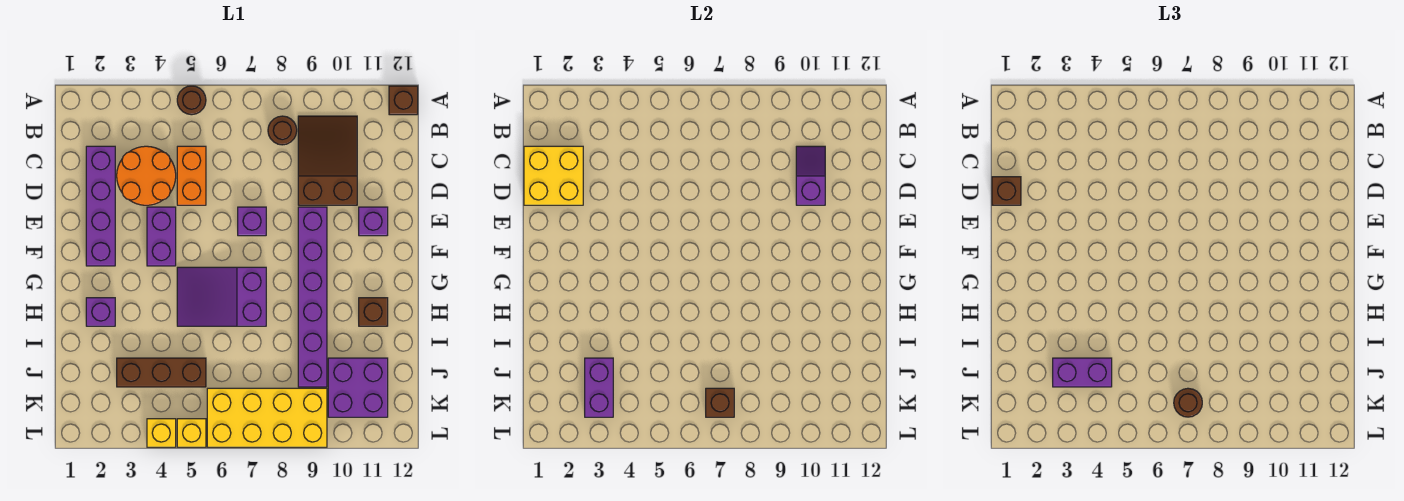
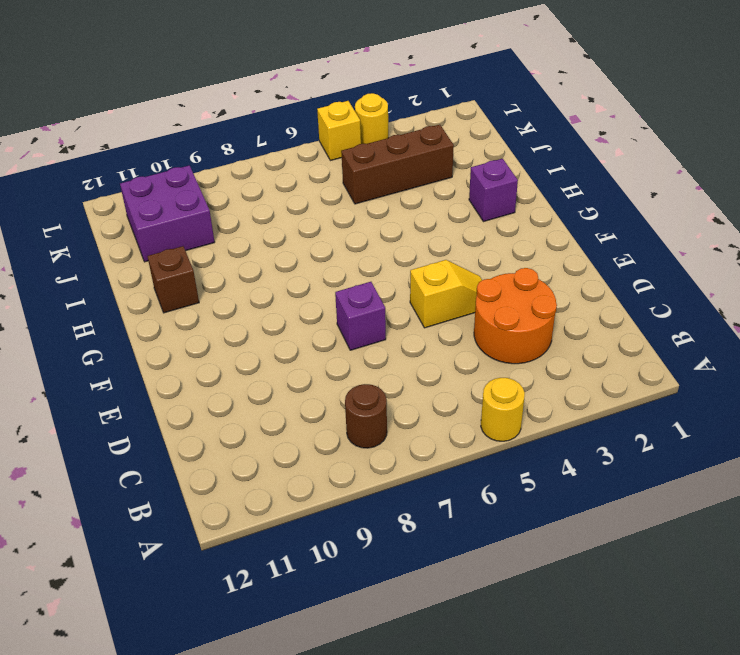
yellow round brick A5 level 1 -> brown round brick A5 level 1
yellow slope E4:E5 level 1 top 5 -> purple brick E4:F4 level 1
yellow round brick L4 level 1 -> yellow brick L4 level 1
none -> brown brick A12 level 1
none -> brown slope B9:D10 level 1 top D
none -> purple brick C2:F2 level 1

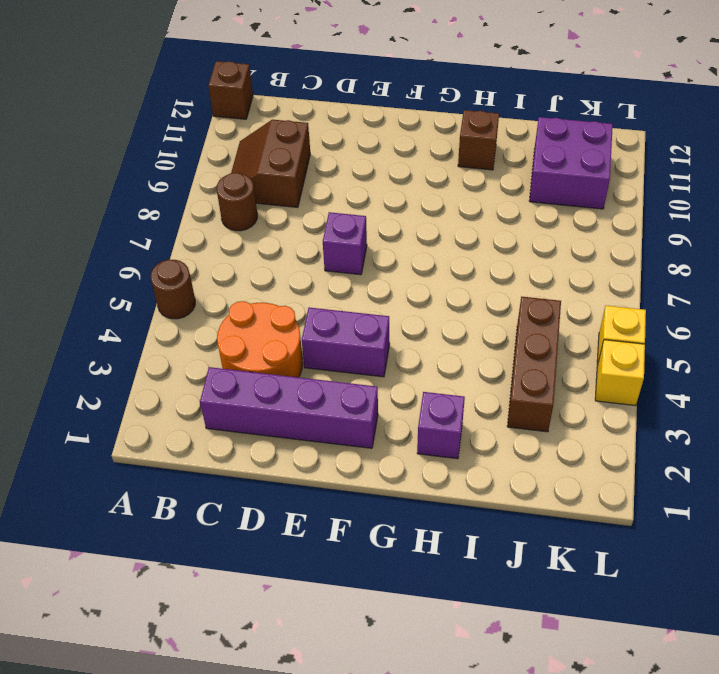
brown slope B9:C10 level 1 top C -> brown slope B9:D10 level 1 top D
none -> orange brick C5:D5 level 1
none -> purple brick E9:J9 level 1
none -> purple brick E11 level 1

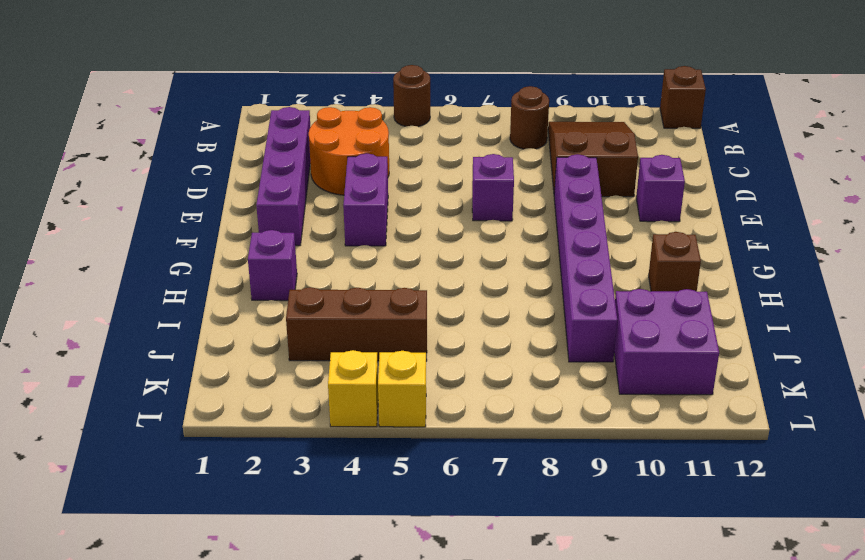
none -> orange brick C5:D5 level 1
none -> purple slope G5:H7 level 1 top 7
none -> yellow brick K6:L9 level 1

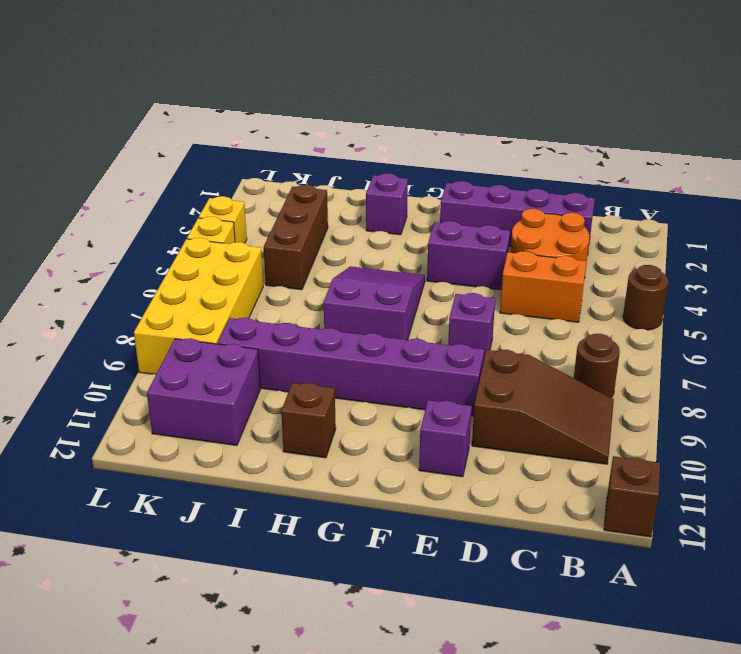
none -> yellow brick C1:D2 level 2
none -> purple slope C10:D10 level 2 top D
none -> purple brick J3:K3 level 2

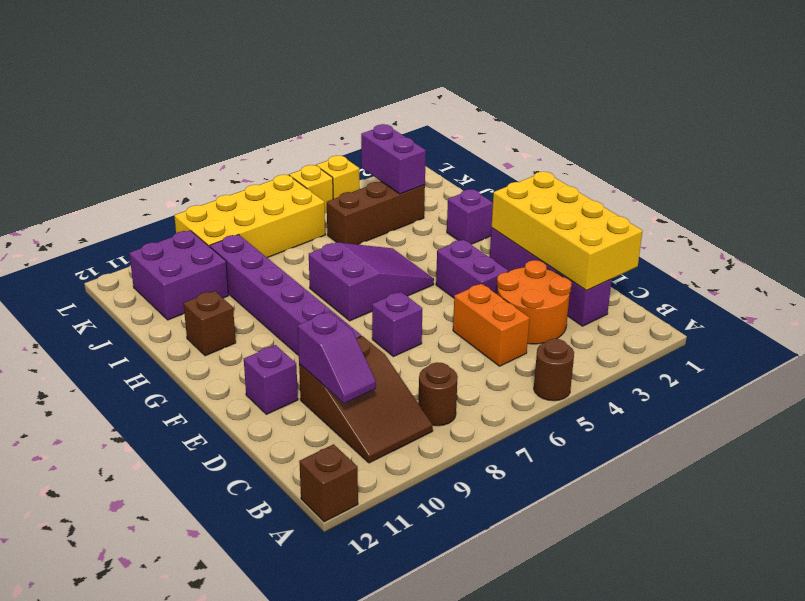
yellow brick C1:F2 level 2 -> yellow brick C1:D2 level 2
none -> brown brick K7 level 2
none -> brown brick D1 level 3
none -> purple brick J3:J4 level 3

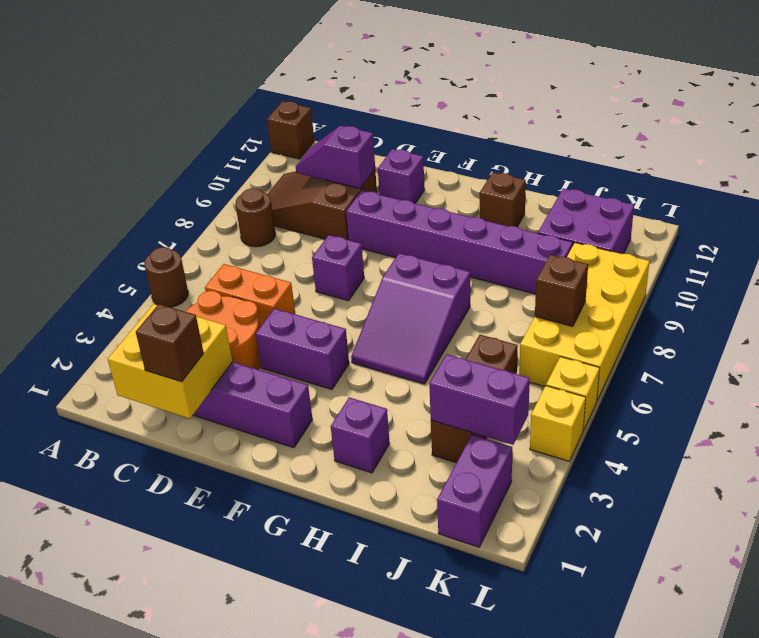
purple brick K1:K2 level 1 -> purple brick J3:J4 level 3
none -> brown round brick K7 level 3

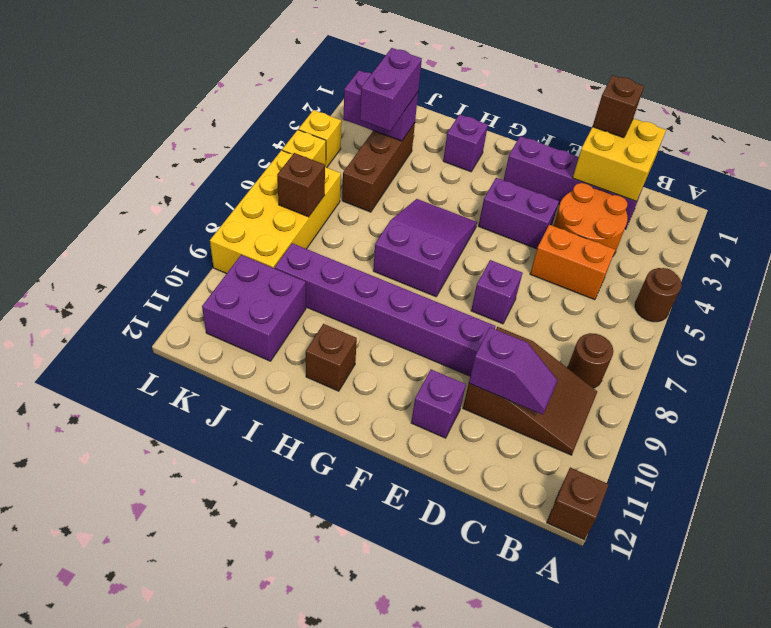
none -> brown round brick K7 level 3

